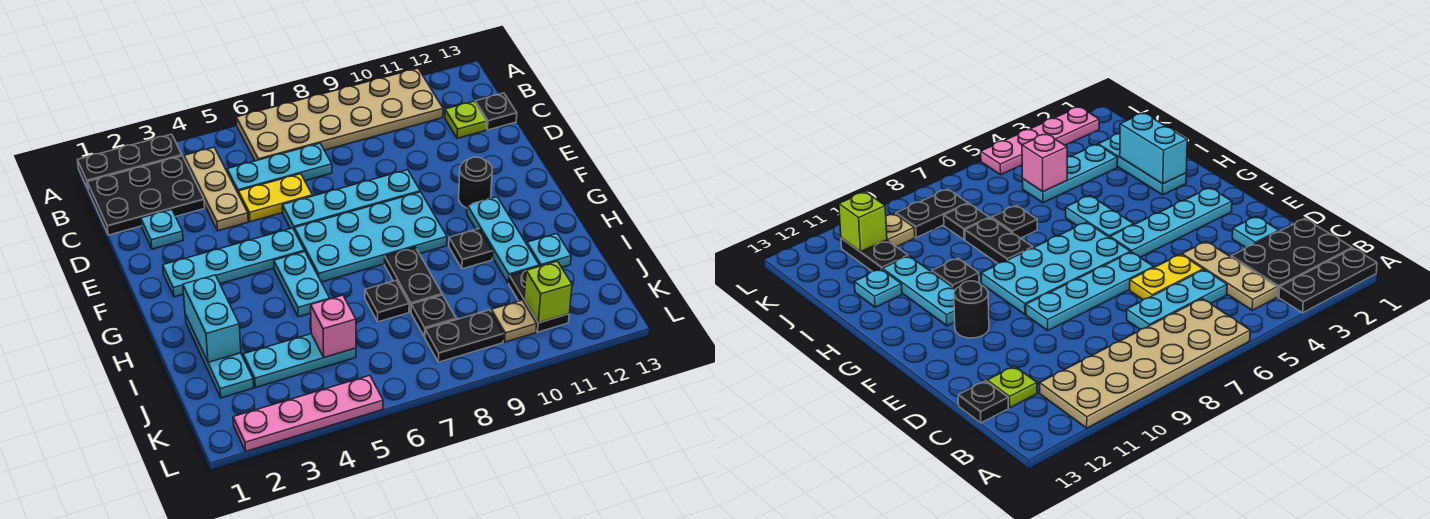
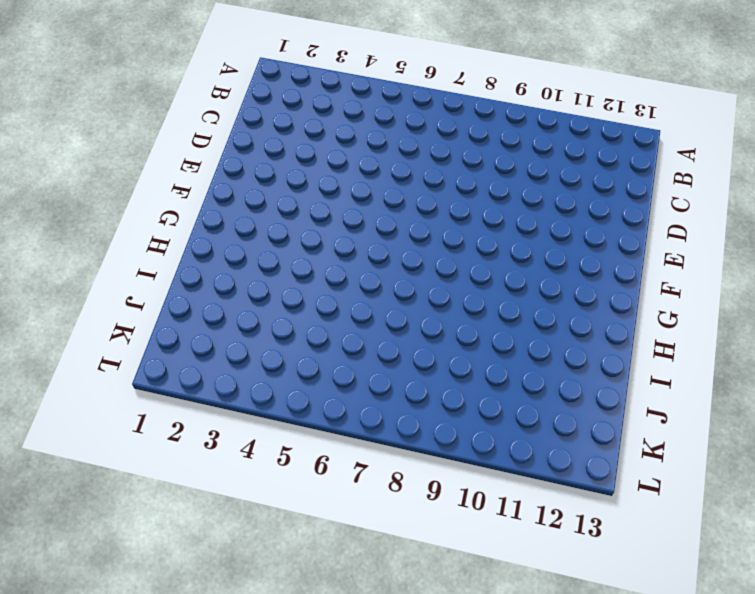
none -> black plate A1:A3 level 1
none -> tan plate A6:B11 level 1
none -> black plate B1:C3 level 1

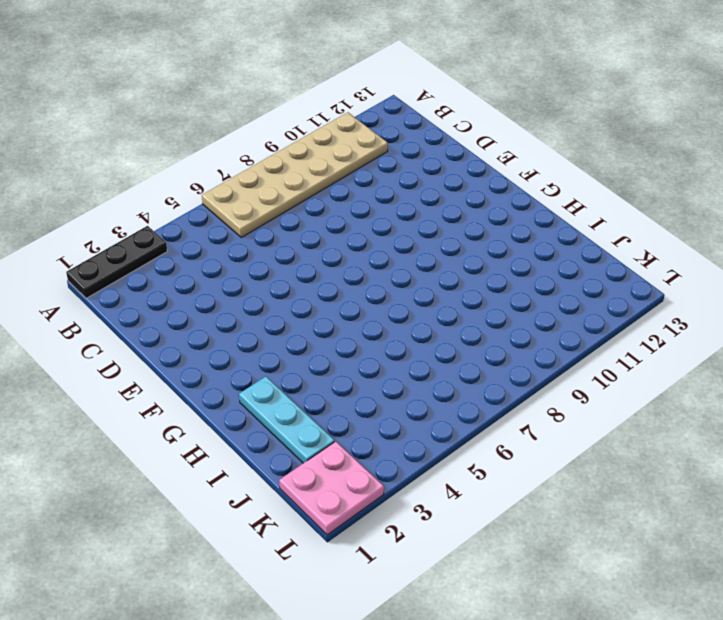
pink plate K1:L2 level 1 -> pink plate L2:L5 level 1
none -> black plate B1:C3 level 1
none -> tan plate B4:D4 level 1
none -> cyan plate C5:C7 level 1

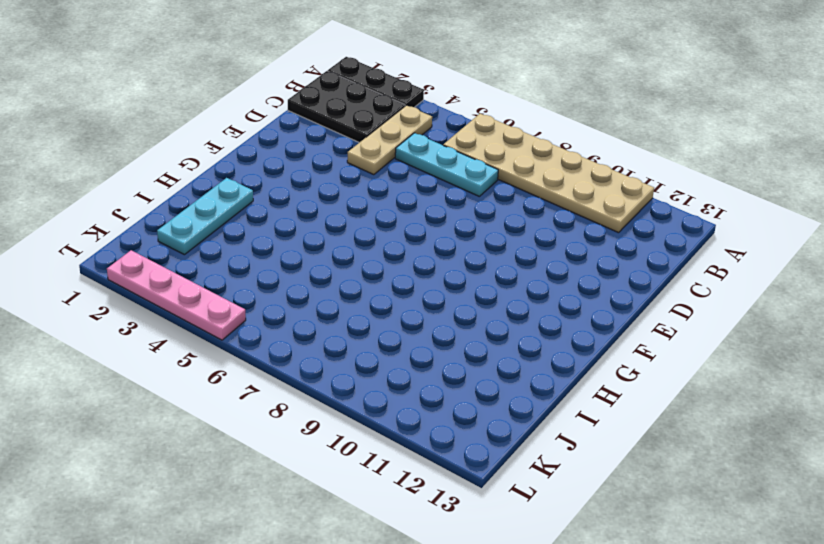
none -> lime plate C12 level 1
none -> black plate C13 level 1
none -> cyan plate D2 level 1

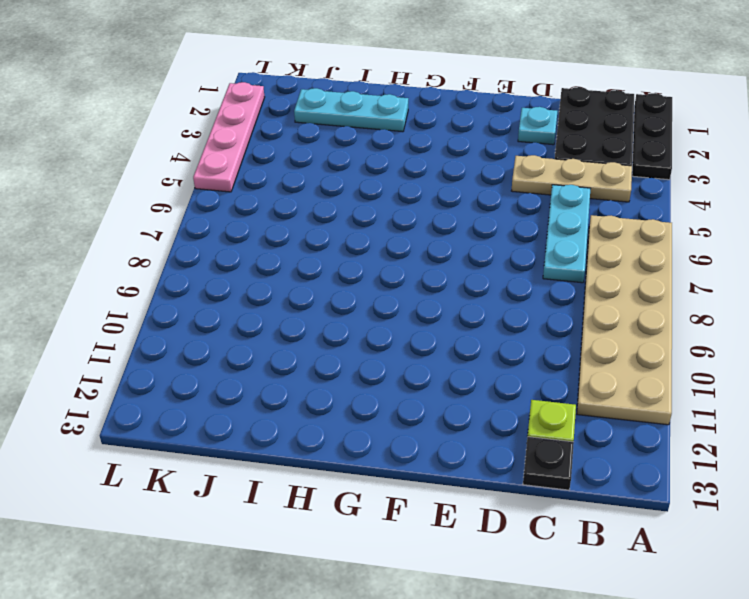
none -> yellow plate D5:D6 level 1
none -> cyan plate E6:E9 level 1
none -> cyan plate F2:F5 level 1

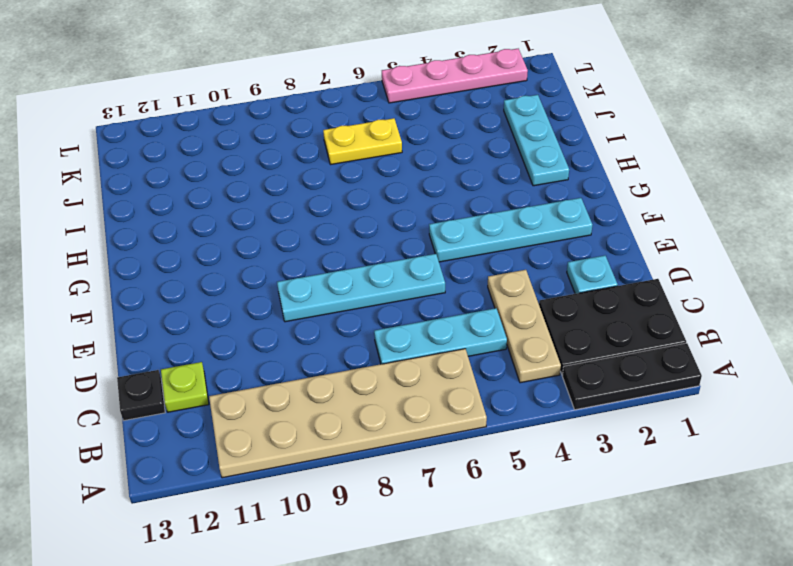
yellow plate J6:J7 level 1 -> yellow plate D5:D6 level 1
none -> cyan plate F6:G9 level 1
none -> black round brick F11 level 1
none -> cyan plate G5:H5 level 1

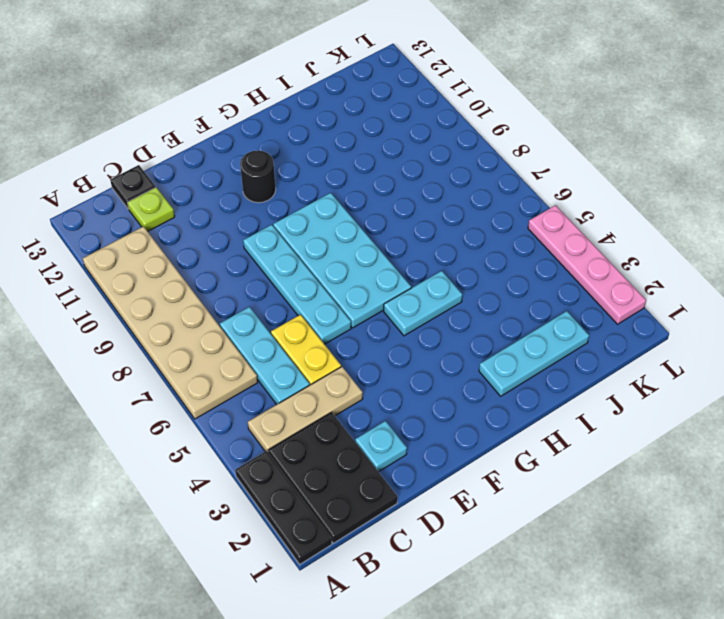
none -> cyan plate F2:F5 level 1
none -> cyan plate G11:I11 level 1
none -> black plate H8:I8 level 1

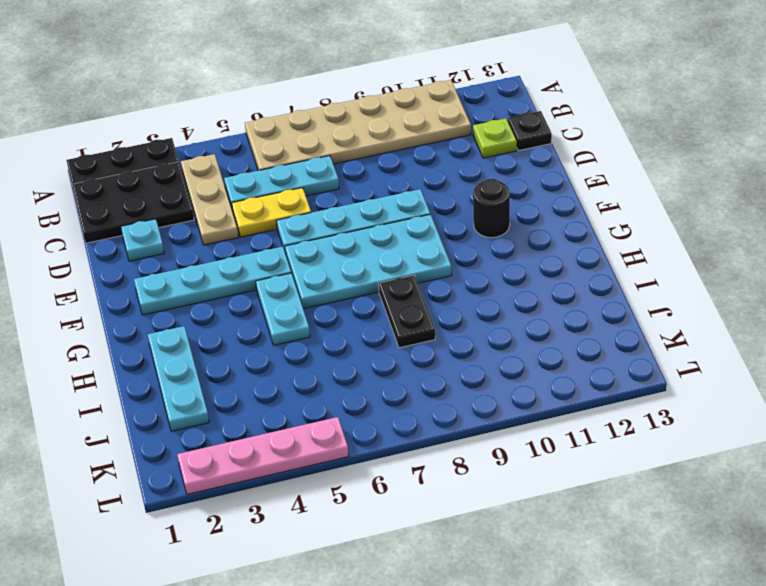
none -> cyan plate G11:I11 level 1
none -> black plate H10 level 1
none -> black plate I7 level 1

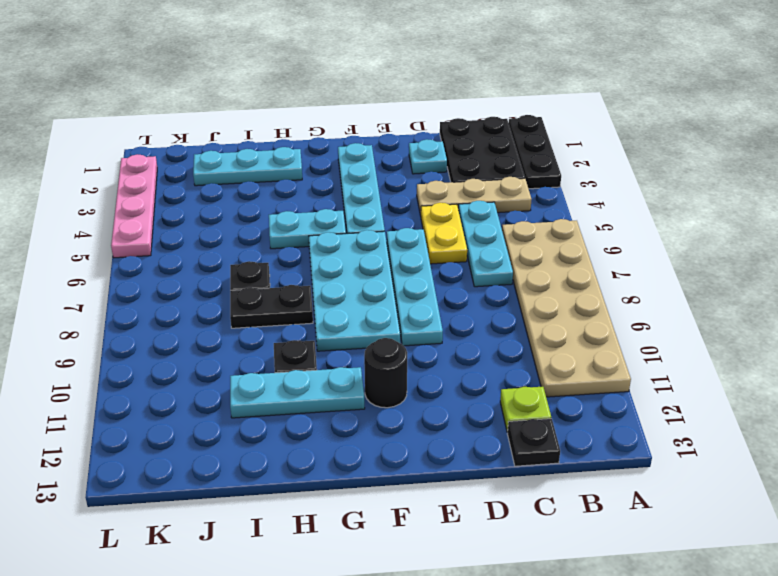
none -> cyan plate I12 level 1
none -> cyan plate J3:J5 level 1
none -> black plate J8 level 1

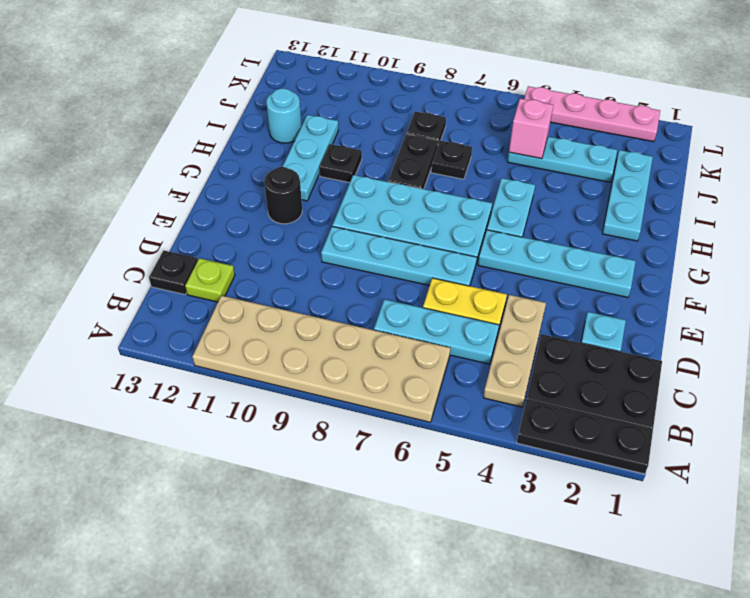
cyan round brick I12 level 1 -> cyan plate I12 level 1
none -> black plate J11:K11 level 1
none -> black plate K8:K9 level 1
none -> tan plate K10 level 1

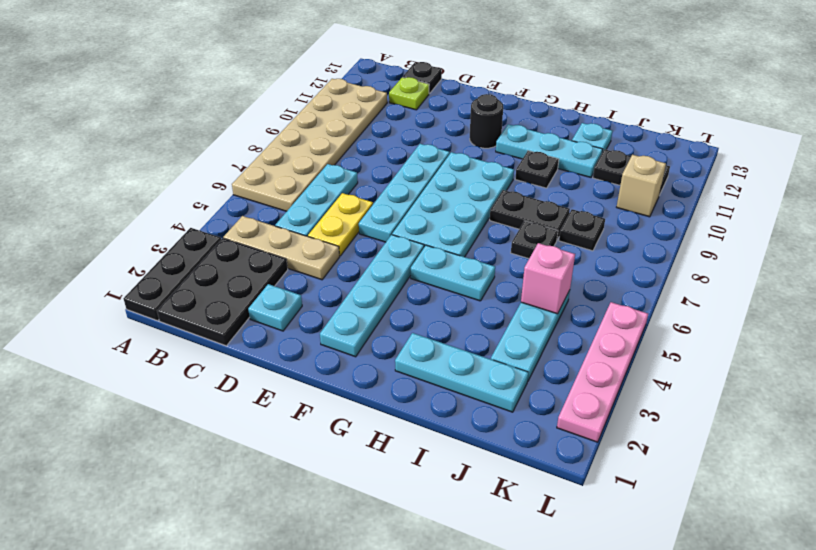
tan brick K10 level 1 -> tan plate K10 level 1
none -> black plate K8:K9 level 1
none -> cyan brick H2:I2 level 2
none -> lime brick K11 level 2

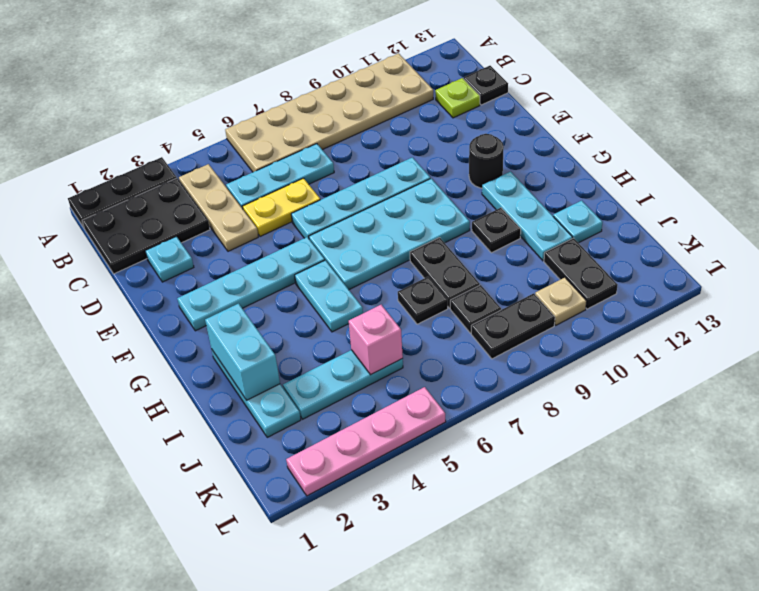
none -> lime brick K11 level 2

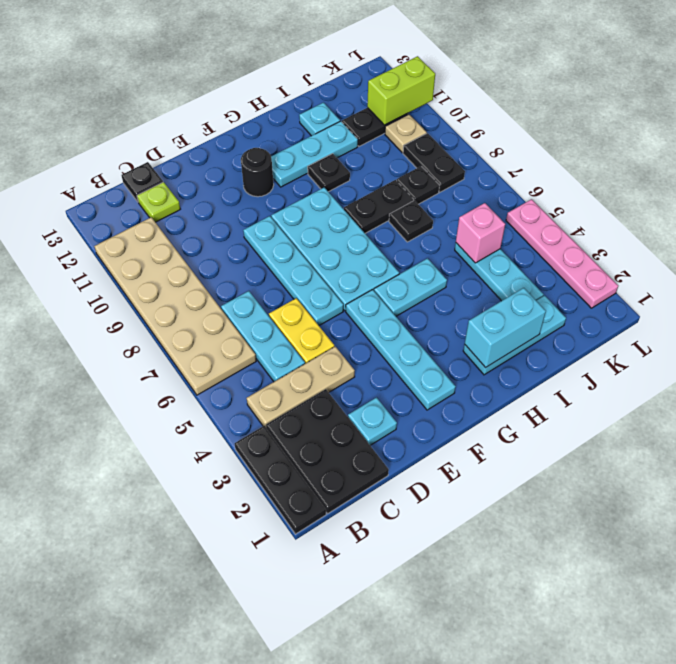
lime brick K11:L11 level 2 -> lime brick K11 level 2

